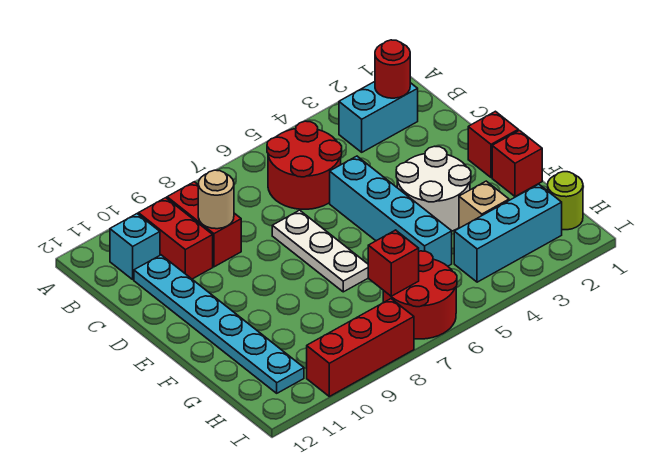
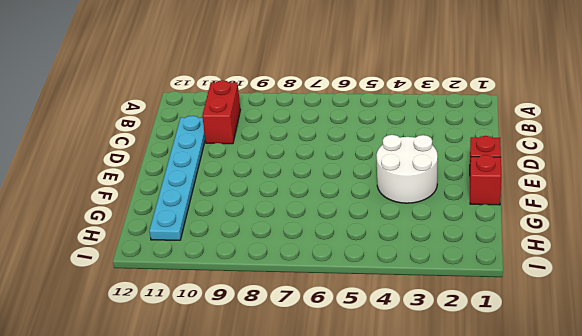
none -> cyan brick B2:B3 level 1
none -> red round brick B5:C6 level 1
none -> red brick B9:C9 level 1

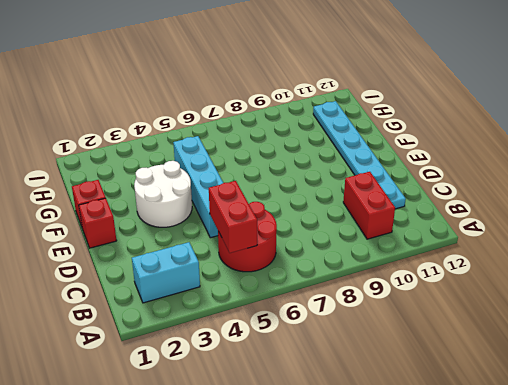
red brick B5:C5 level 2 -> red brick B9:C9 level 1
none -> cyan brick B11 level 1
none -> white plate D7:F7 level 1
none -> tan brick G3 level 1

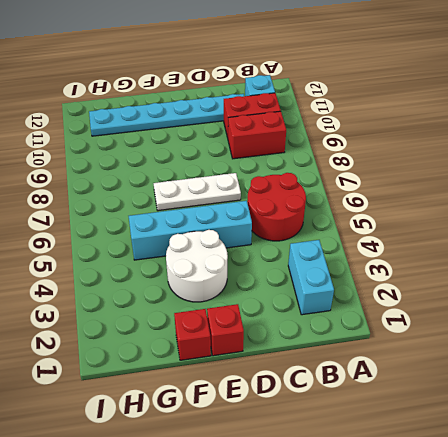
none -> tan brick G3 level 1
none -> lime round brick H1 level 1
none -> cyan brick H2:H4 level 1

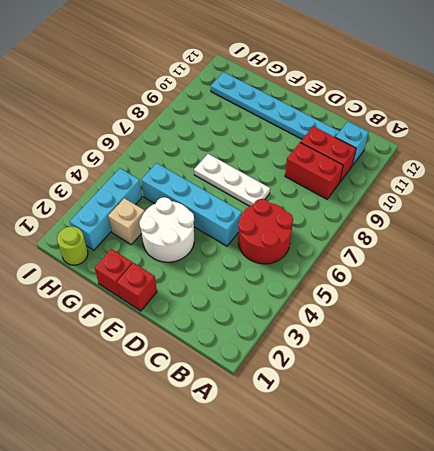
none -> cyan brick B2:B3 level 1
none -> red round brick H6:I7 level 1
none -> red brick I8:I10 level 1

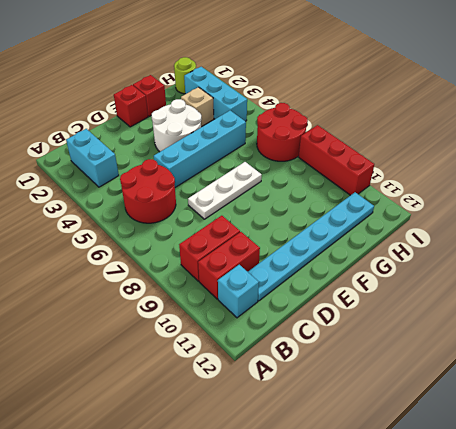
none -> red round brick B2 level 2
none -> tan round brick C9 level 2
none -> red brick H7 level 2

